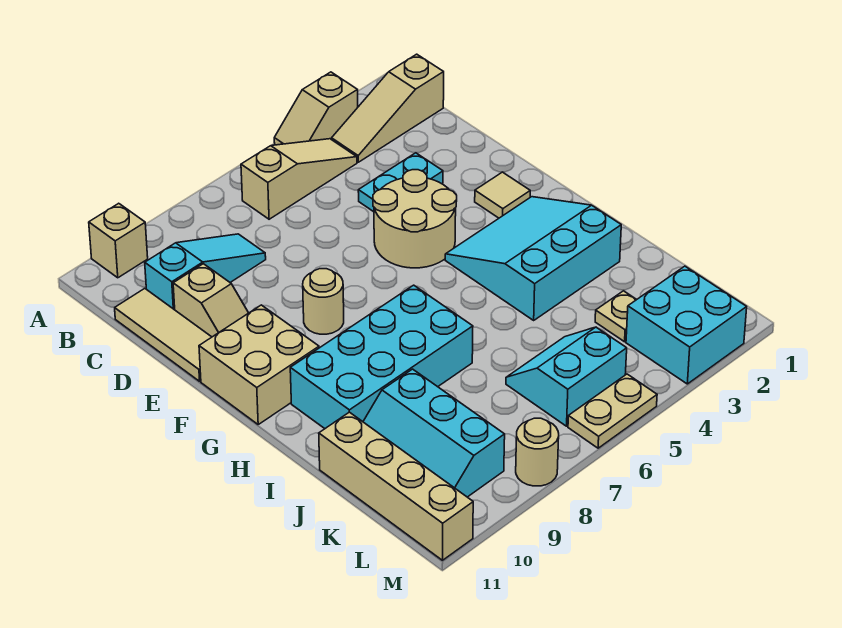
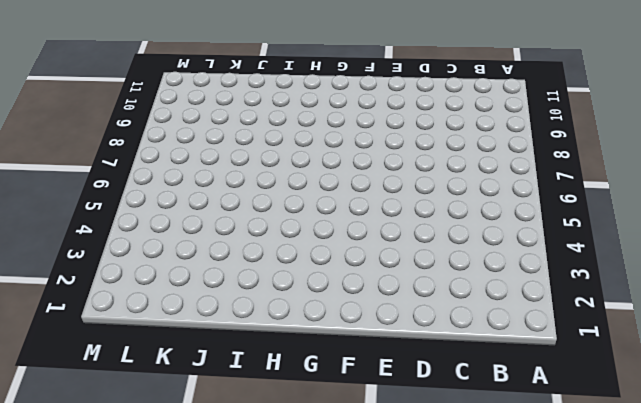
none -> tan slope A3:A4 level 1 top 3
none -> tan brick A10 level 1
none -> tan slope B1:B3 level 1 top 1

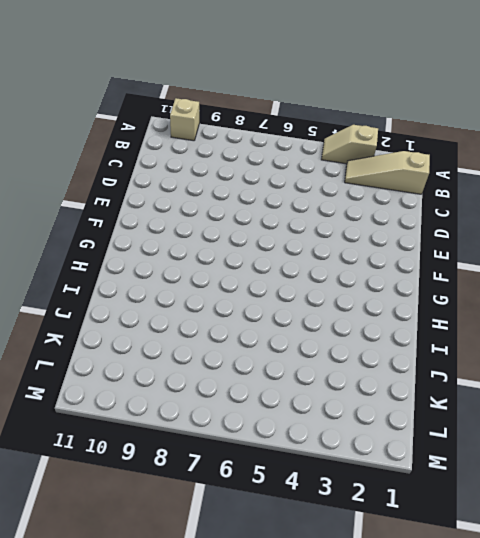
none -> tan slope B4:B6 level 1 top 6
none -> cyan slope C8:C10 level 1 top 10
none -> tan tile C11:E11 level 1

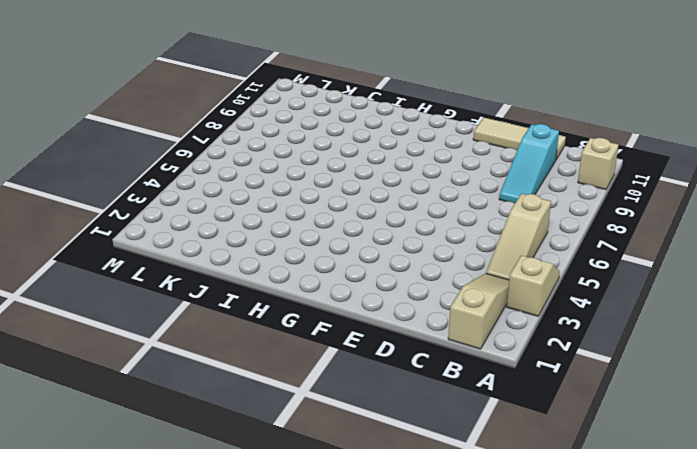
none -> cyan plate D3:D4 level 1
none -> tan slope D10:E10 level 1 top D
none -> tan round brick E4:F5 level 1

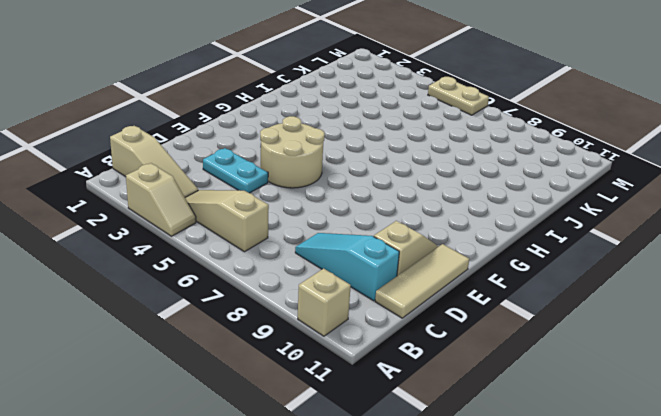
none -> tan tile F2 level 1
none -> tan round brick F8 level 1
none -> tan brick F10:G11 level 1

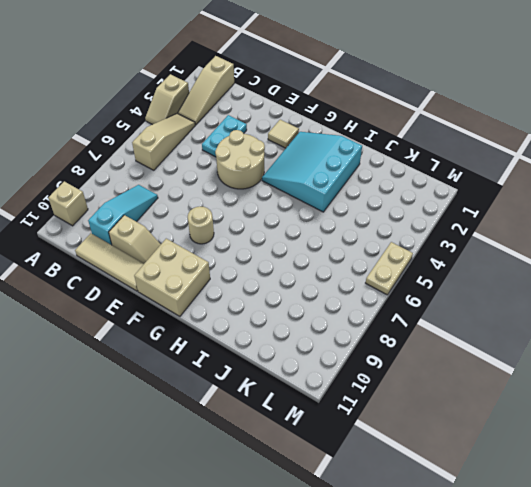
none -> cyan brick H7:I10 level 1
none -> cyan slope J9:L10 level 1 top 9
none -> tan brick J11:M11 level 1

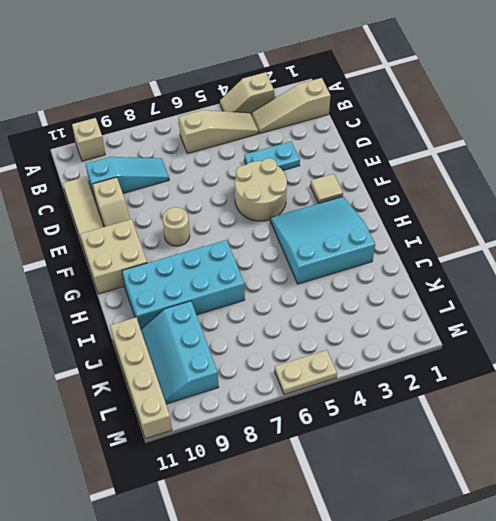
none -> tan plate K3 level 1
none -> cyan slope K5:L6 level 1 top L
none -> cyan brick L2:M3 level 1

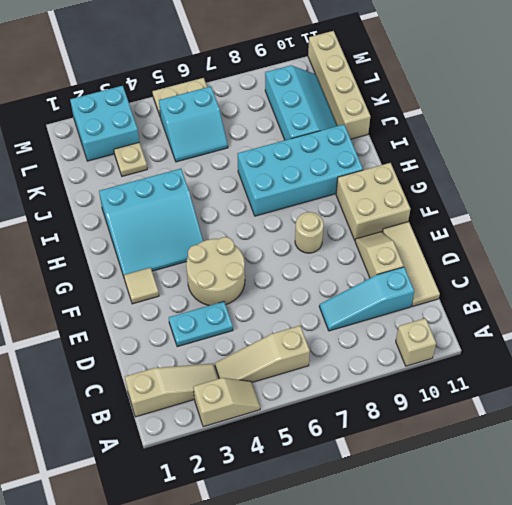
none -> tan round brick M8 level 1

